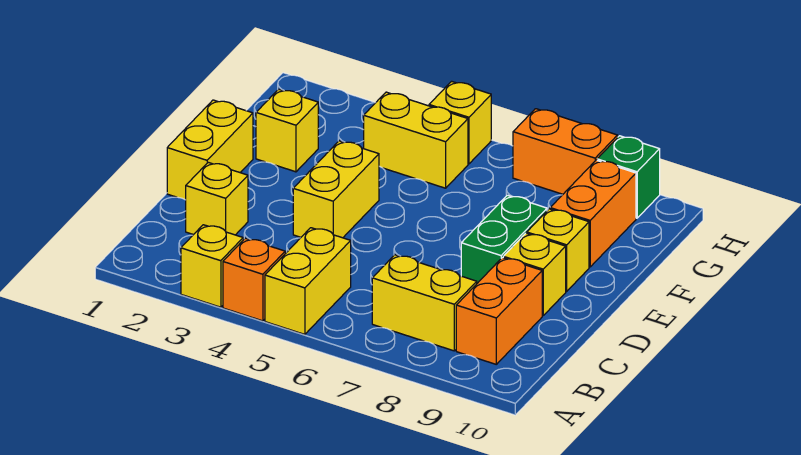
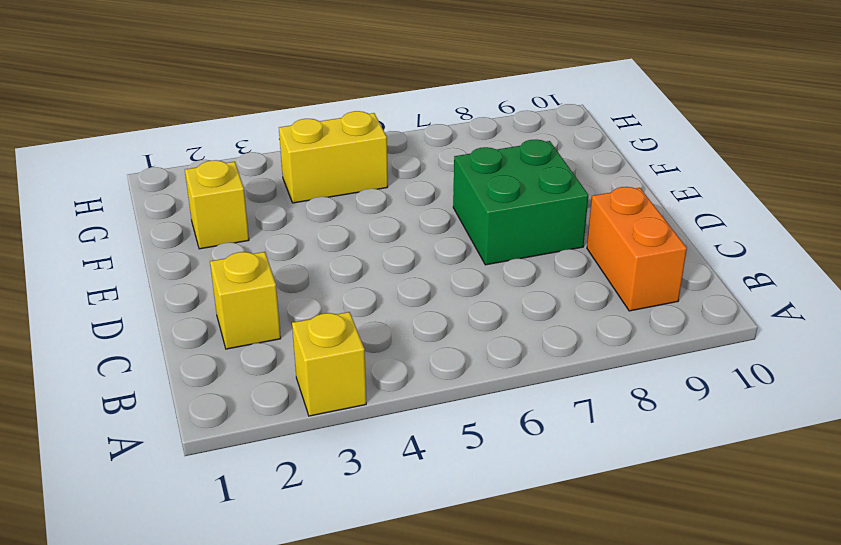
green brick D7:E8 level 1 -> green brick D8:E8 level 1
none -> orange brick A4 level 1
none -> yellow brick A5:B5 level 1
none -> yellow brick B7:B8 level 1

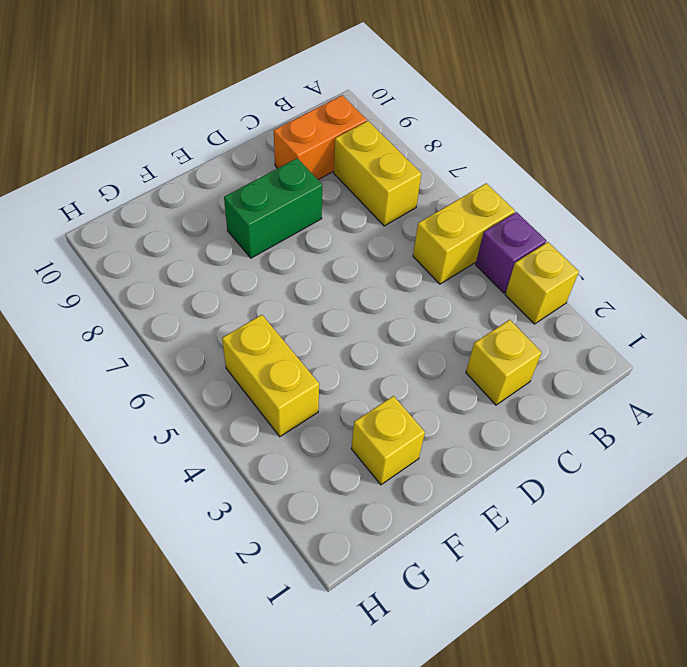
purple brick A4 level 1 -> orange brick A4 level 1
none -> yellow brick D1:E1 level 1
none -> yellow brick D4:E4 level 1
none -> yellow brick D9 level 1

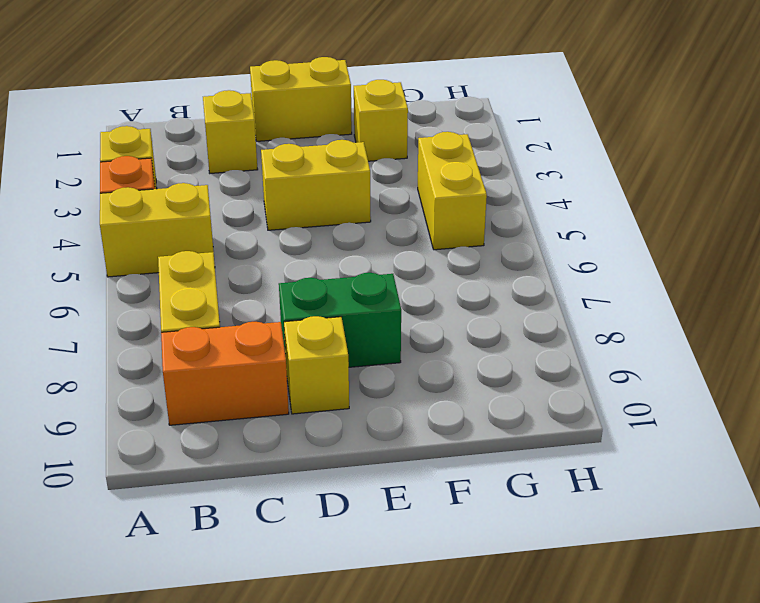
none -> yellow brick E9 level 1
none -> orange brick F9:G9 level 1
none -> yellow brick H5 level 1

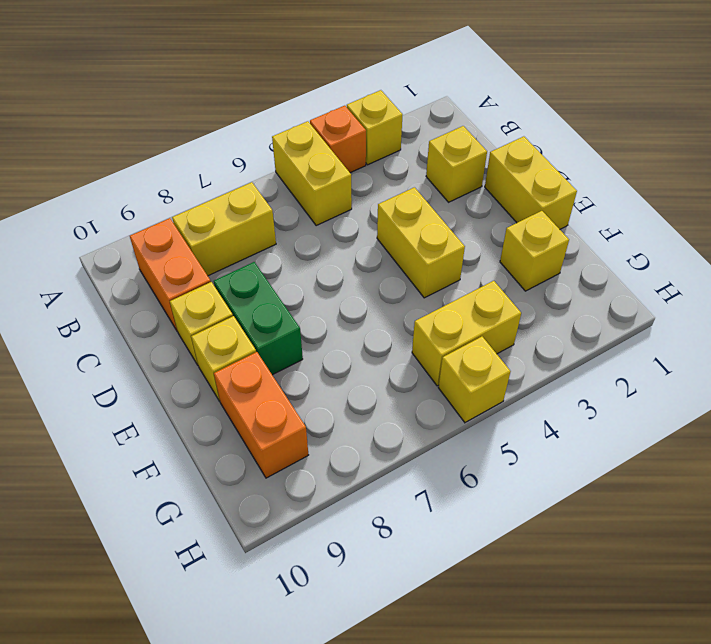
none -> orange brick H7:H8 level 1
none -> green brick H9 level 1

